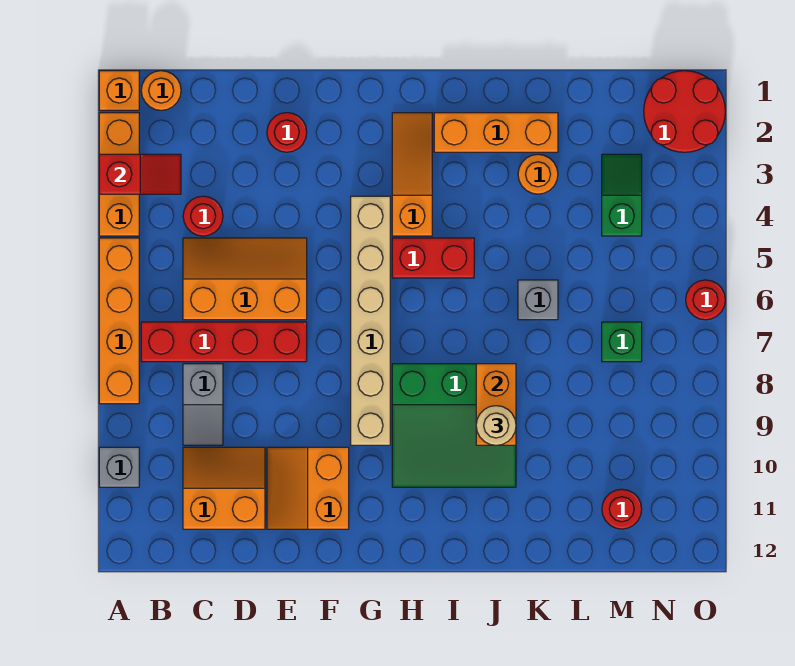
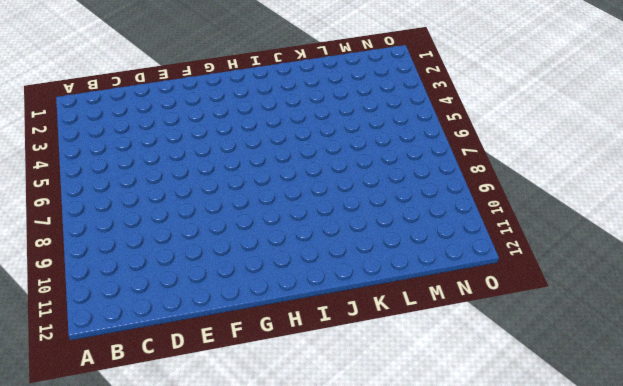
none -> orange brick A1 level 1
none -> orange brick A2:A4 level 1
none -> orange brick A5:A8 level 1

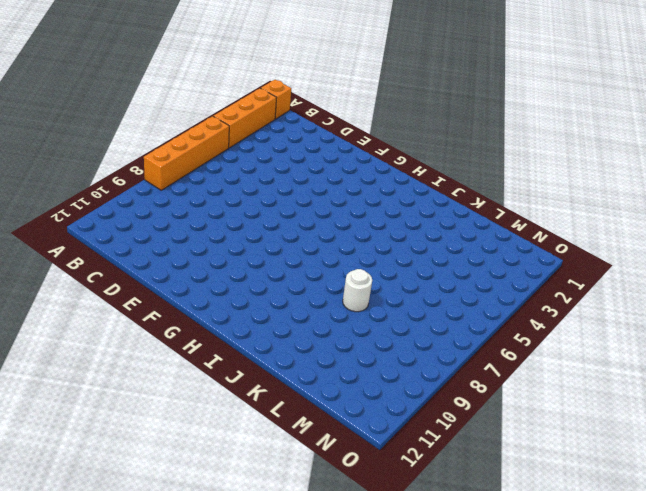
white round brick K8 level 1 -> none
none -> grey brick A10 level 1
none -> orange round brick B1 level 1
none -> red brick B7:E7 level 1

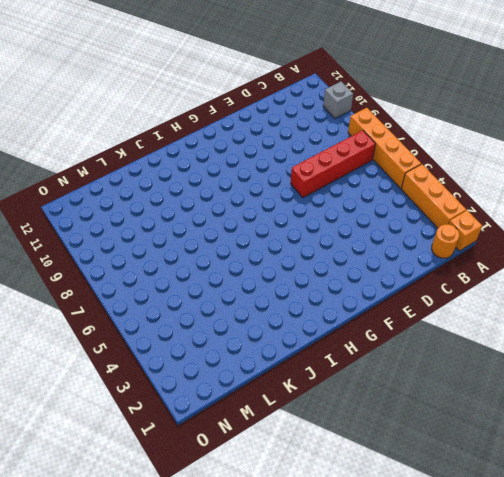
none -> red round brick C4 level 1
none -> orange slope C5:E6 level 1 top 6
none -> grey slope C8:C9 level 1 top 8

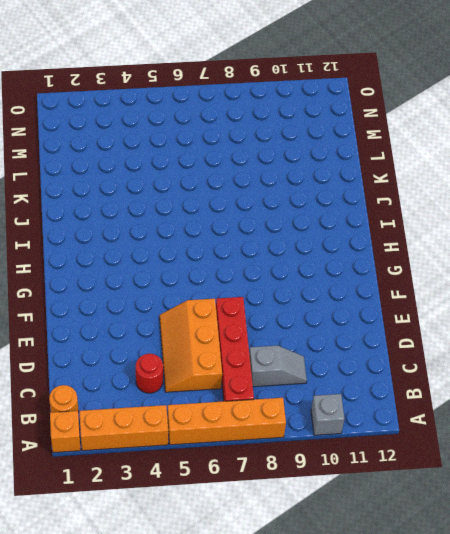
none -> orange slope C10:D11 level 1 top 11
none -> red round brick E2 level 1
none -> orange slope E10:F11 level 1 top F

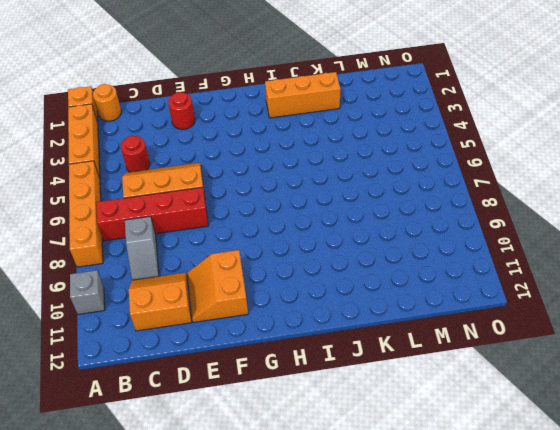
none -> tan brick G4:G9 level 1
none -> orange slope H2:H4 level 1 top 4
none -> red brick H5:I5 level 1

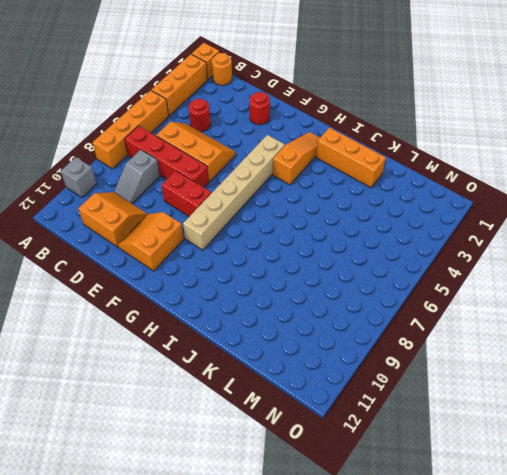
red brick E8:F8 level 1 -> red brick H5:I5 level 1
none -> green slope H8:J10 level 1 top 8
none -> orange round brick K3 level 1
none -> grey brick K6 level 1

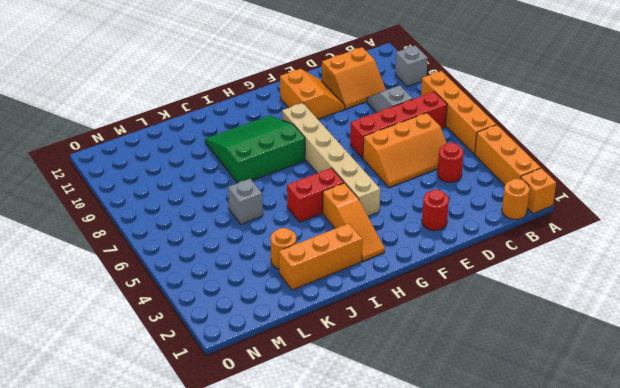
none -> green slope M3:M4 level 1 top 4
none -> green brick M7 level 1
none -> red round brick M11 level 1

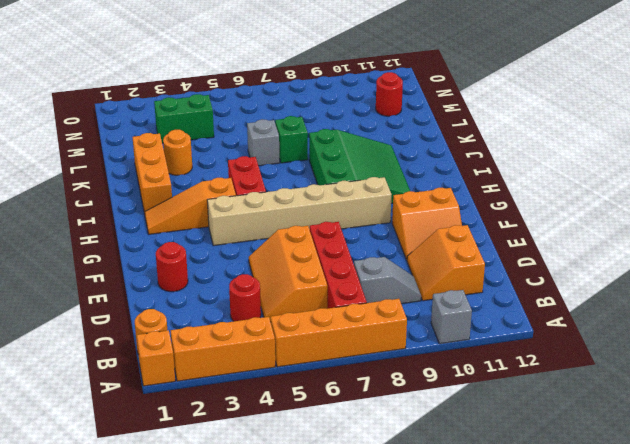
green brick K7 level 1 -> green brick M7 level 1
green brick M3:M4 level 1 -> green slope M3:M4 level 1 top 4
none -> red round brick N1:O2 level 1
none -> red round brick O6 level 1
none -> red slope A3:B3 level 2 top A

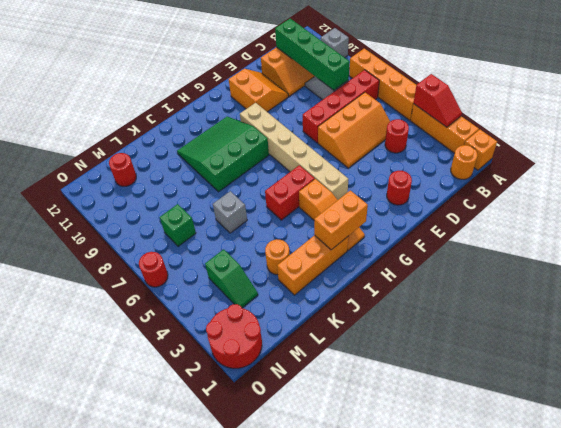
red slope A3:A4 level 2 top 4 -> red slope A3:B3 level 2 top A
green brick C8:C11 level 2 -> none
orange brick H2:I2 level 2 -> orange brick J8:J9 level 2
none -> tan round brick J9 level 3

